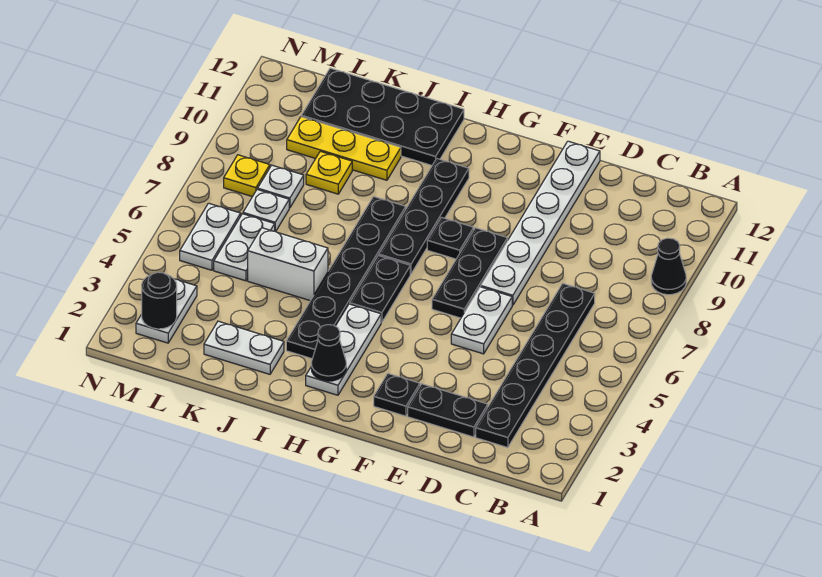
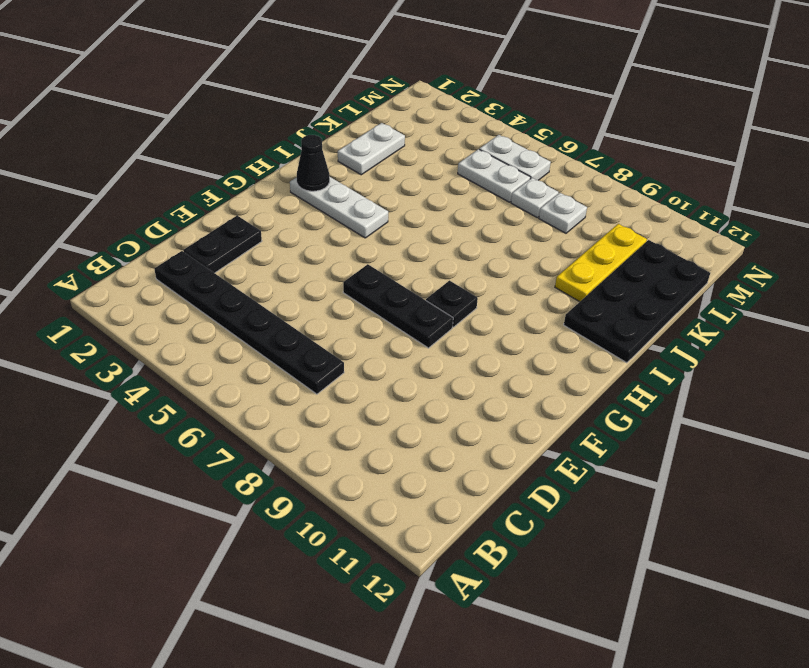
none -> black cone A9 level 1
none -> white plate E5:E6 level 1
none -> white plate E7:E12 level 1

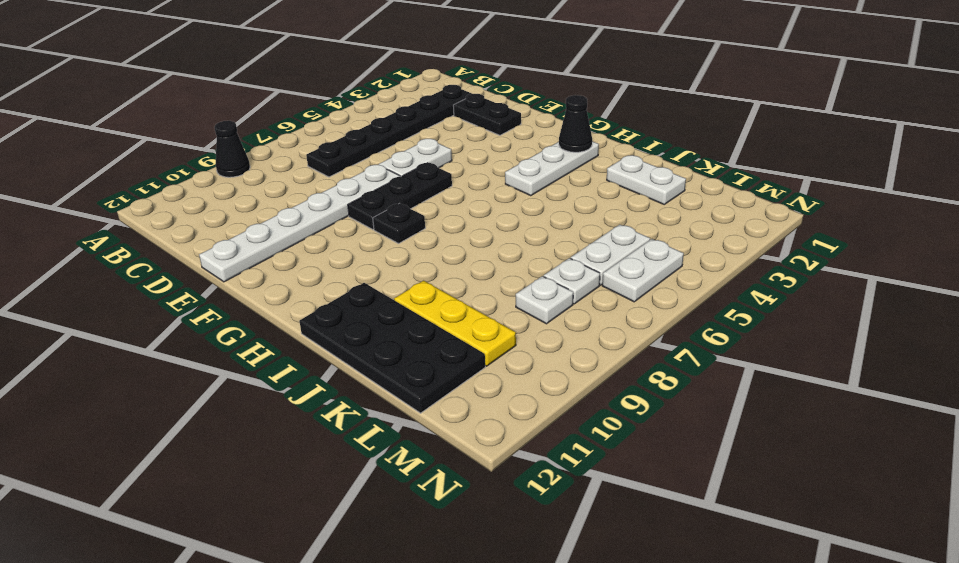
none -> black plate F2 level 1
none -> black plate H5:H6 level 1
none -> black plate H7:H10 level 1

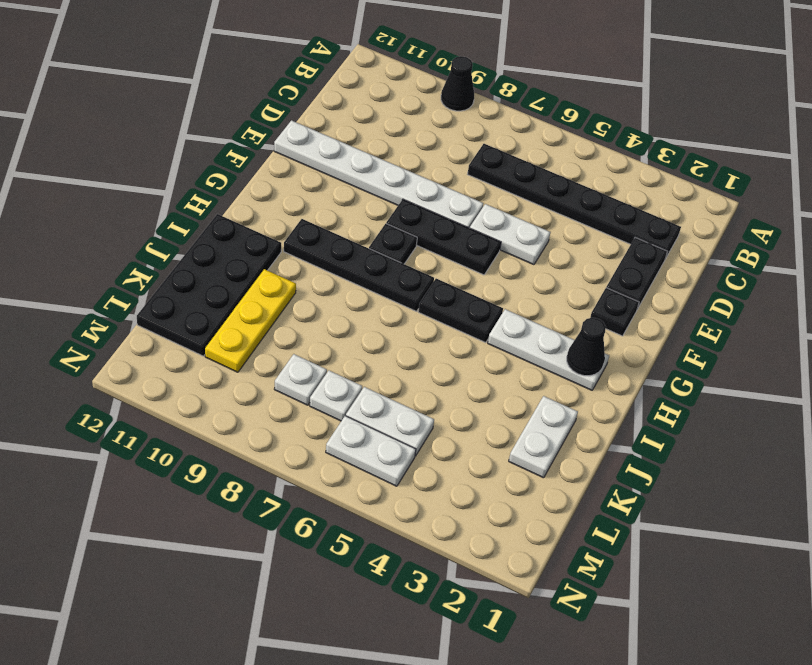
none -> black plate I3:I8 level 1
none -> white brick J5:K5 level 1
none -> yellow plate K9 level 1

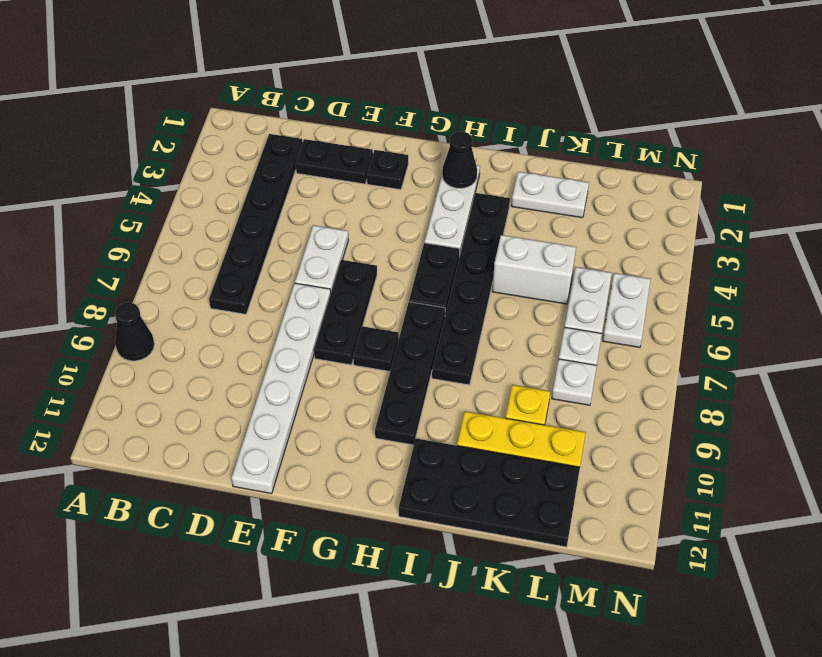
none -> white plate M2:M3 level 1
none -> yellow plate M8 level 1
none -> black round brick M2 level 2

